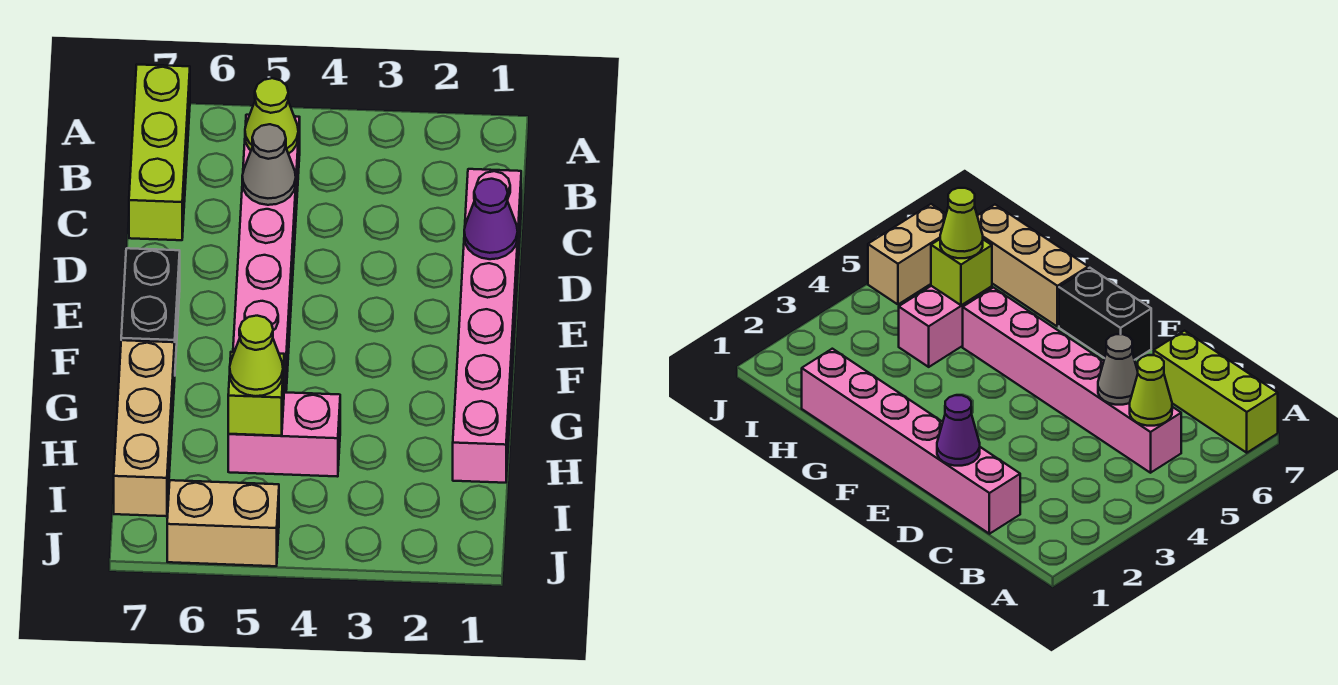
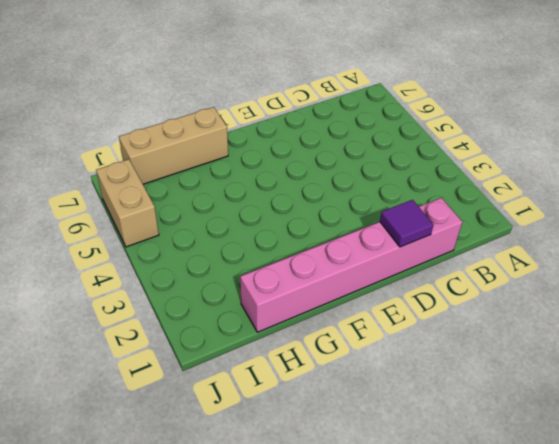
purple tile D1 level 2 -> purple cone D1 level 2
none -> lime brick A7:C7 level 1
none -> pink brick B5:G5 level 1
none -> black brick E7:F7 level 1

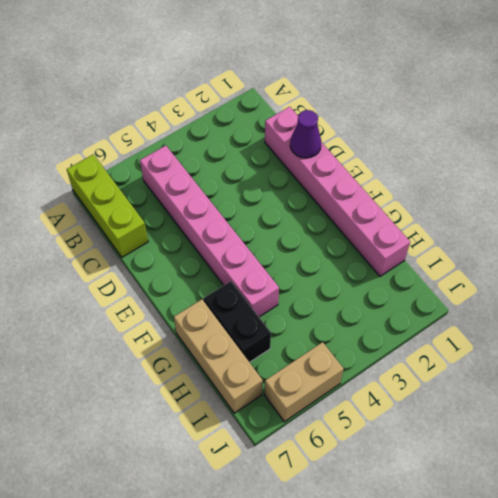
black brick G6:H6 level 1 -> black brick E7:F7 level 1
none -> pink brick H4:H5 level 1
none -> lime cone B5 level 2
none -> grey cone C5 level 2

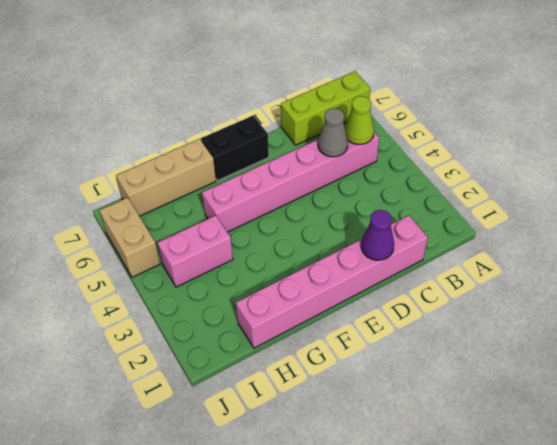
pink brick H4:I4 level 1 -> pink brick H4:H5 level 1
none -> lime brick H5 level 2
none -> lime cone H5 level 3

